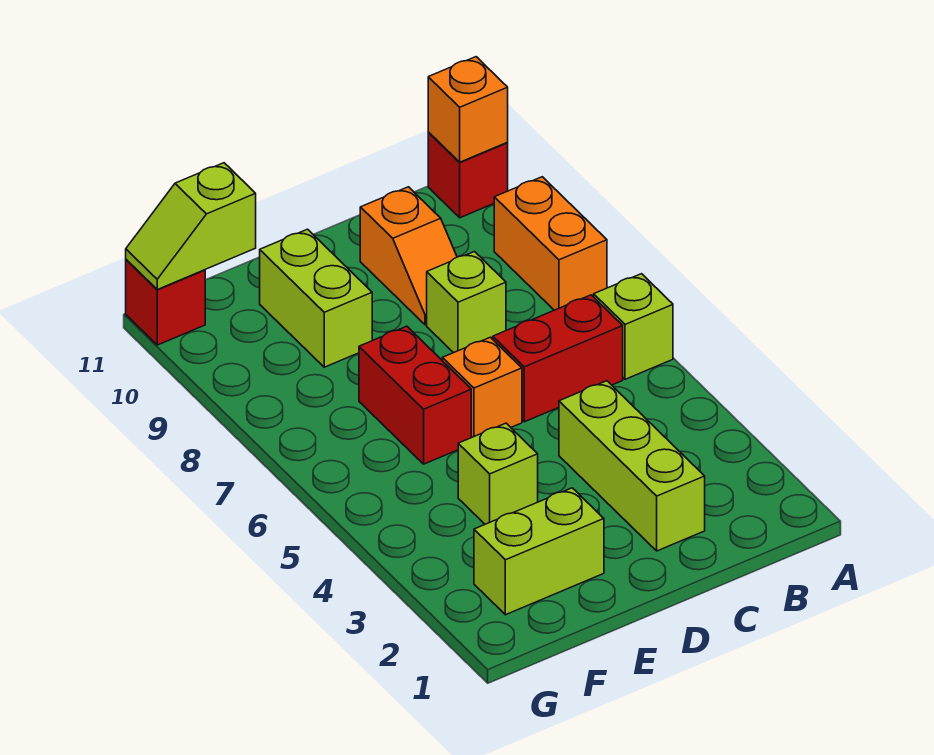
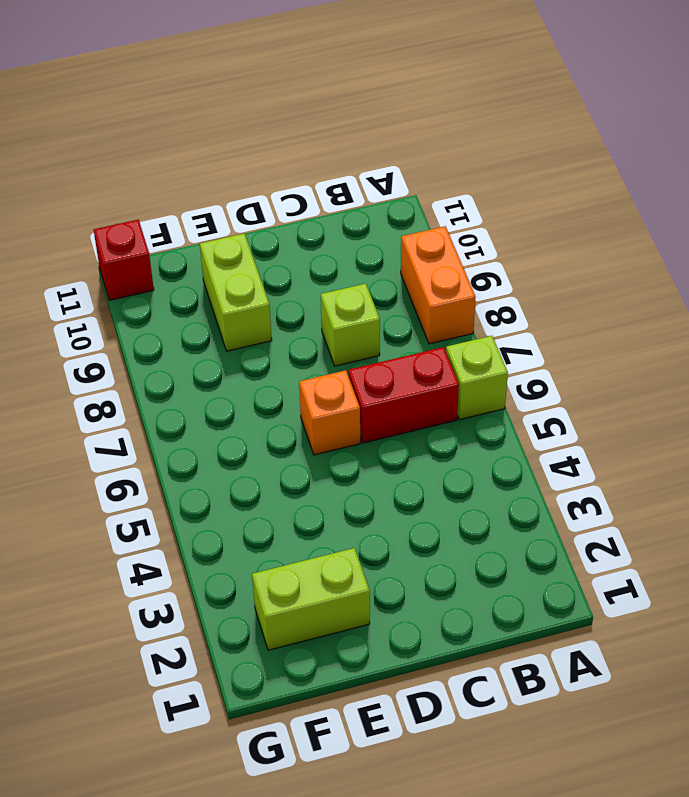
none -> red brick A11 level 1
none -> lime brick C2:C4 level 1
none -> orange slope C9:C10 level 1 top 10

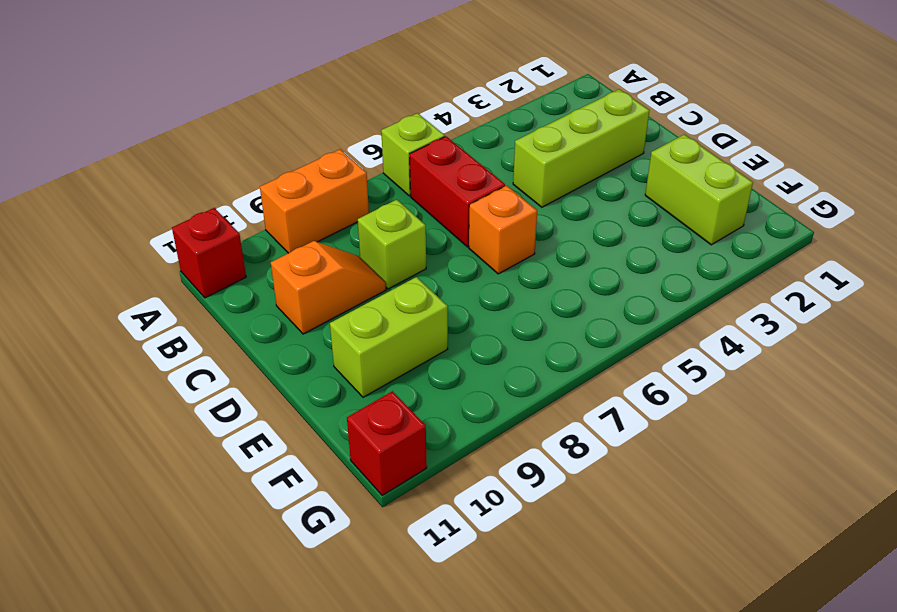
none -> lime brick E4 level 1
none -> red brick E6:E7 level 1
none -> orange brick A11 level 2

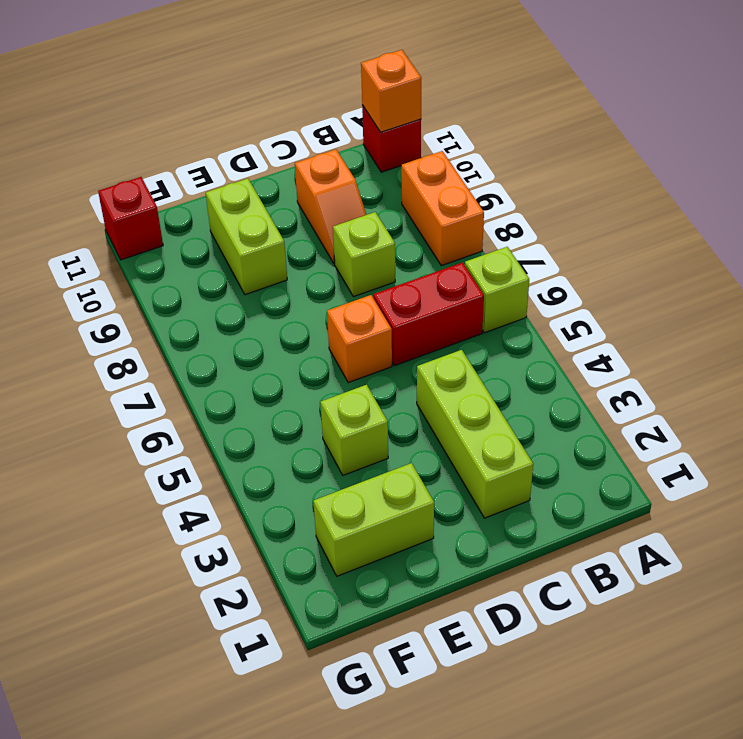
none -> red brick E6:E7 level 1
none -> lime slope F11:G11 level 2 top F

